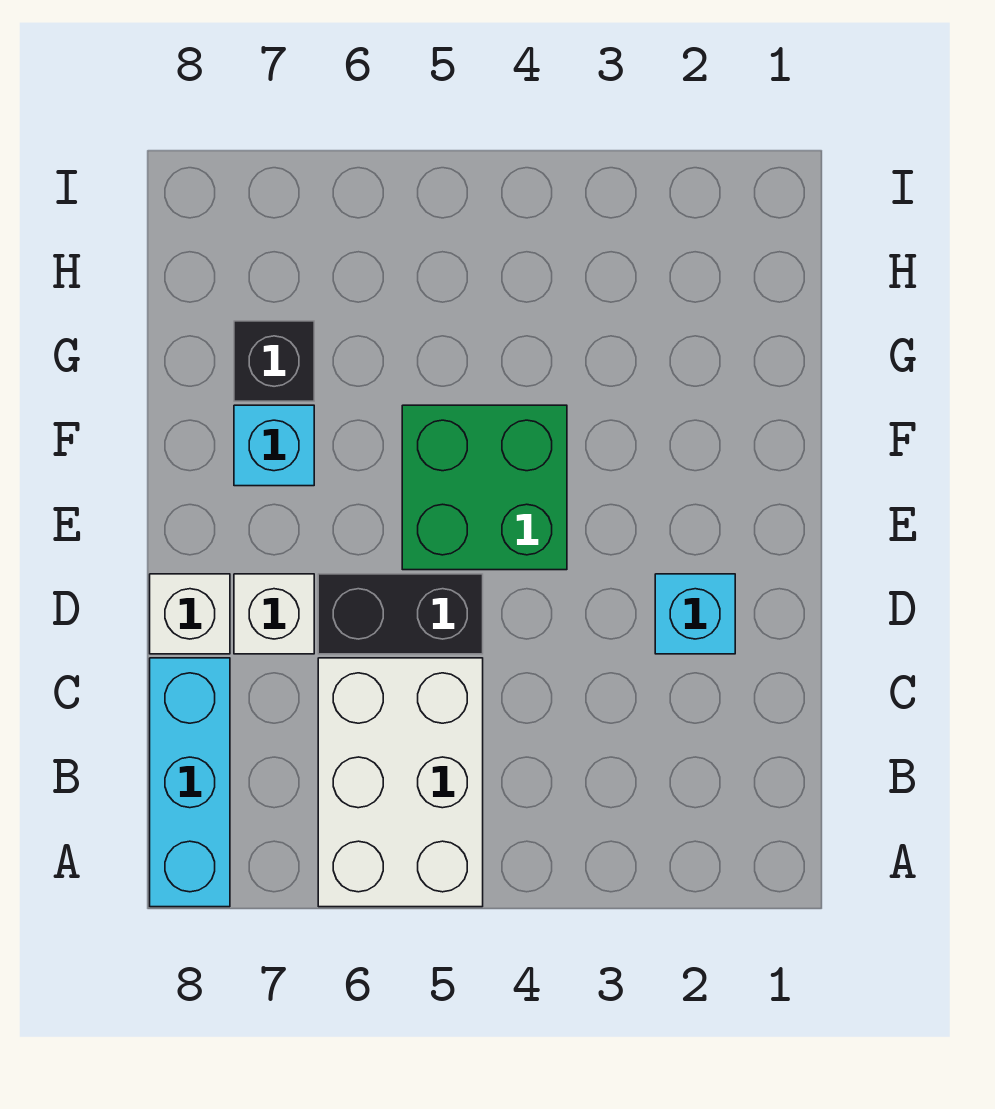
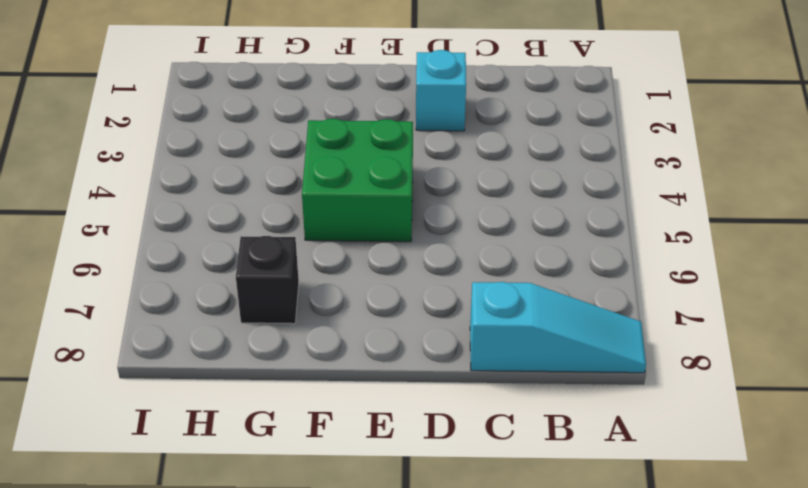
cyan slope A8:C8 level 1 top C -> cyan brick A8:C8 level 1
none -> white brick A5:C6 level 1
none -> black brick D5:D6 level 1

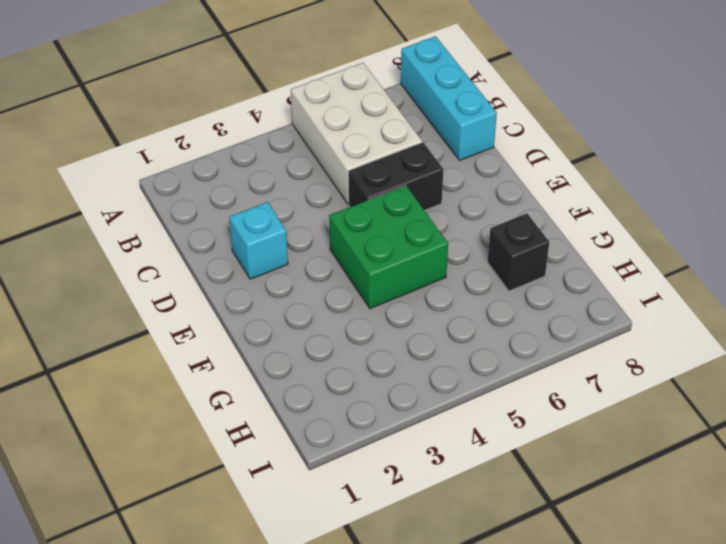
none -> white brick D7 level 1
none -> white brick D8 level 1

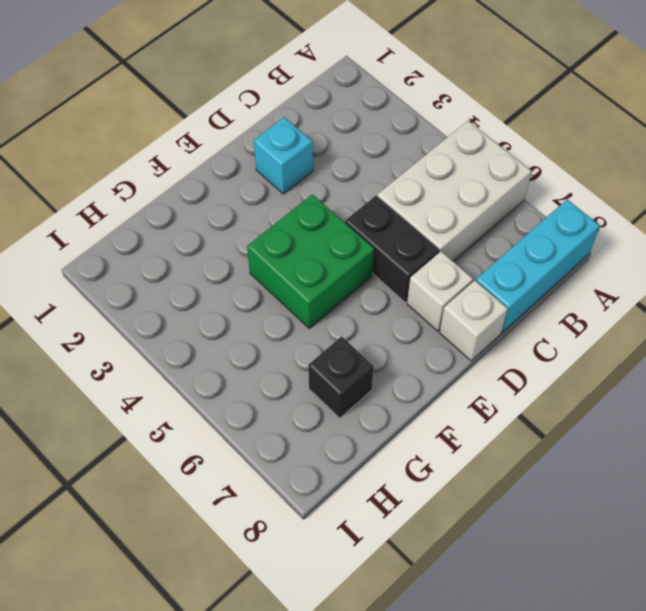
none -> cyan brick F7 level 1

